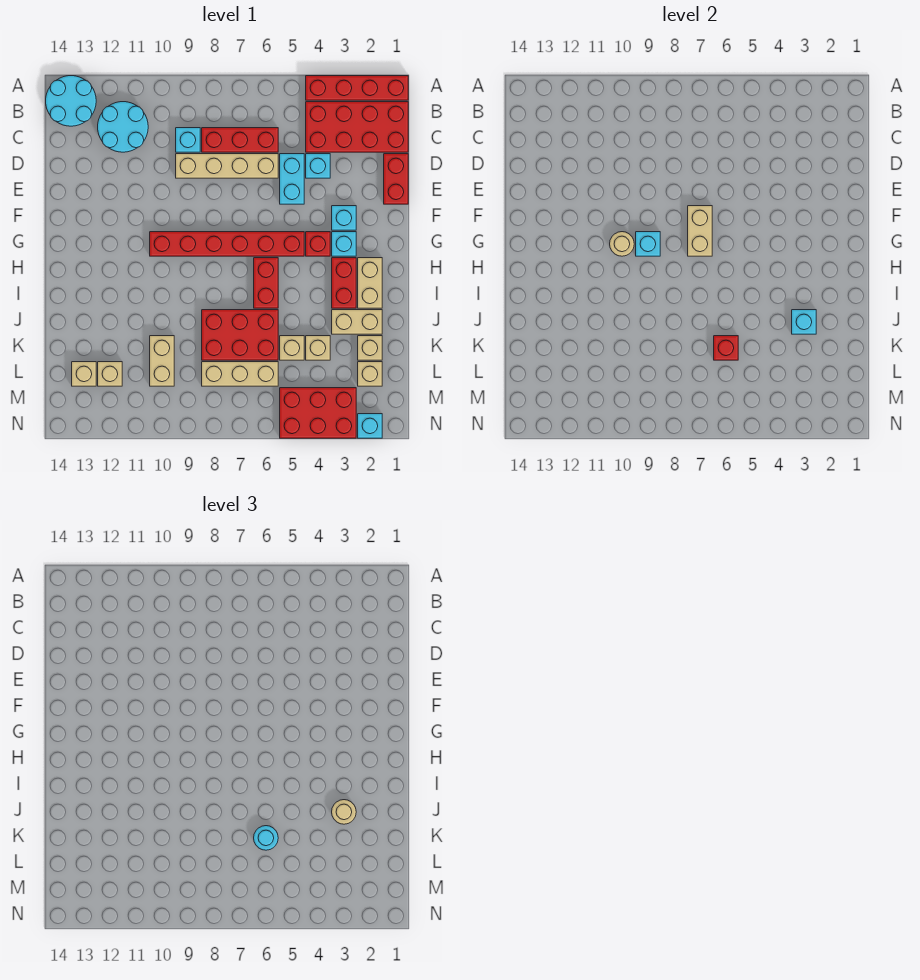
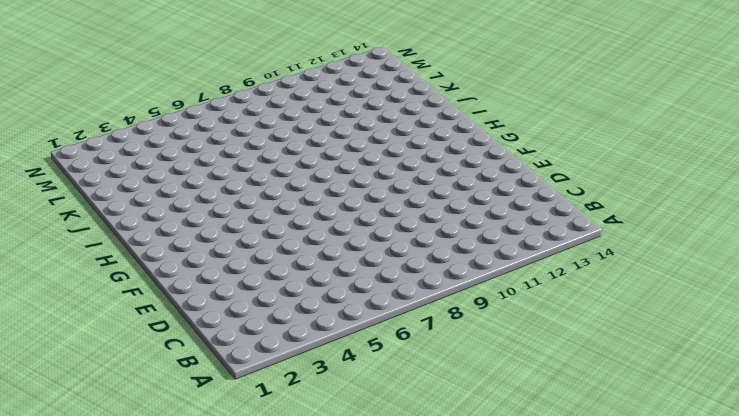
none -> red brick A1:A4 level 1
none -> cyan round brick A13:B14 level 1
none -> red brick B1:C4 level 1
none -> cyan round brick B11:C12 level 1

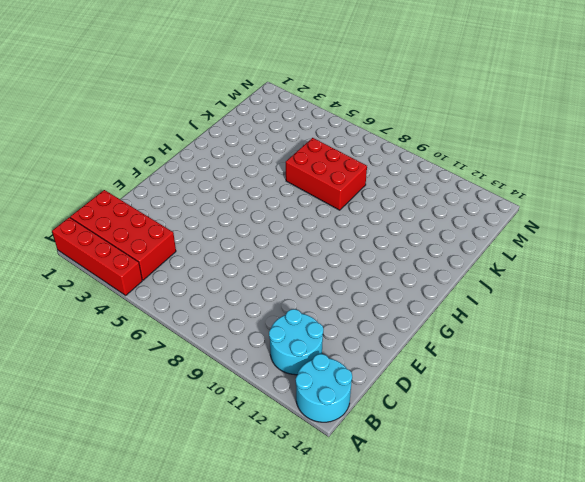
none -> red brick C6:C8 level 1
none -> cyan brick C9 level 1
none -> red brick D1:E1 level 1
none -> cyan brick D4 level 1

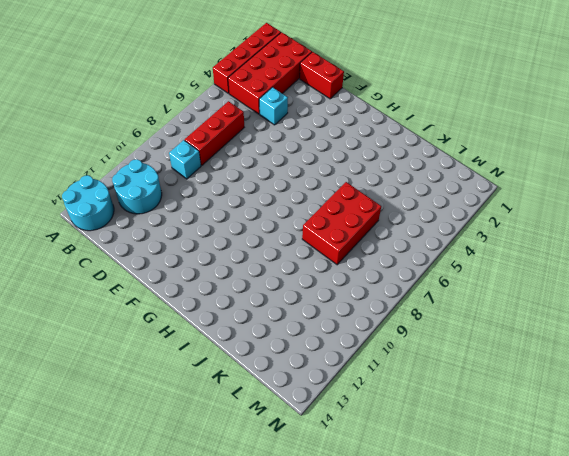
none -> cyan brick D5:E5 level 1
none -> tan brick D6:D9 level 1
none -> cyan brick F3 level 1
none -> cyan brick G3 level 1

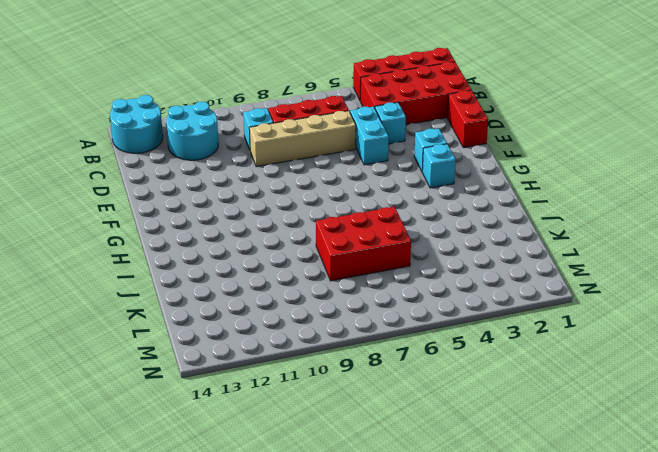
none -> red brick G4 level 1
none -> red brick G5:G10 level 1
none -> tan brick H2:I2 level 1
none -> red brick H3:I3 level 1

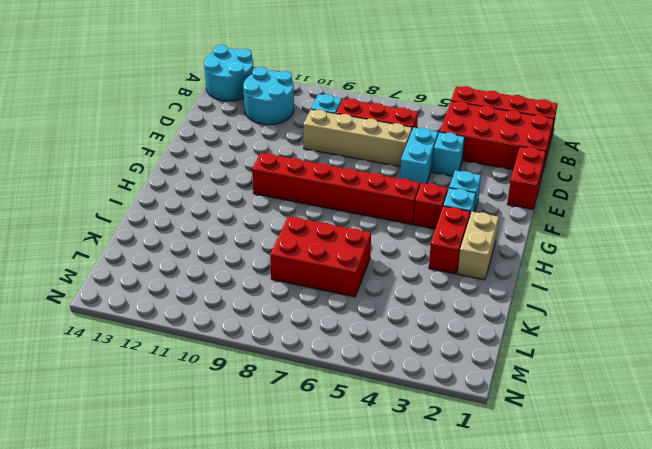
none -> red brick H6:I6 level 1
none -> tan brick J2:J3 level 1
none -> tan brick K2 level 1
none -> tan brick K4 level 1

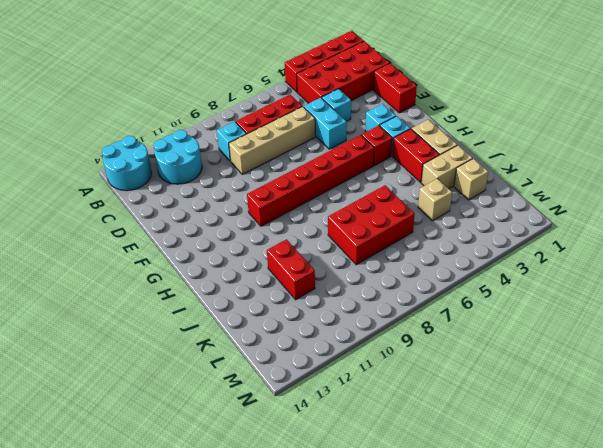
red brick J11:K11 level 1 -> red brick H6:I6 level 1
none -> tan brick K5 level 1
none -> tan brick K10:L10 level 1
none -> tan brick L2 level 1
none -> tan brick L6:L8 level 1

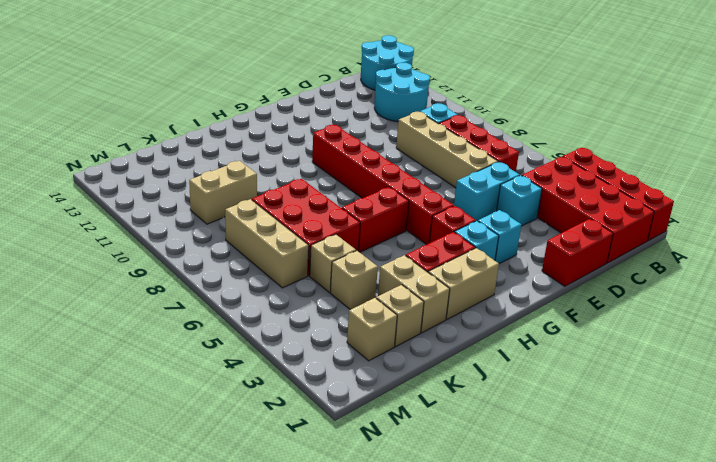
none -> tan brick L12 level 1
none -> tan brick L13 level 1
none -> red brick M3:N5 level 1
none -> cyan brick N2 level 1

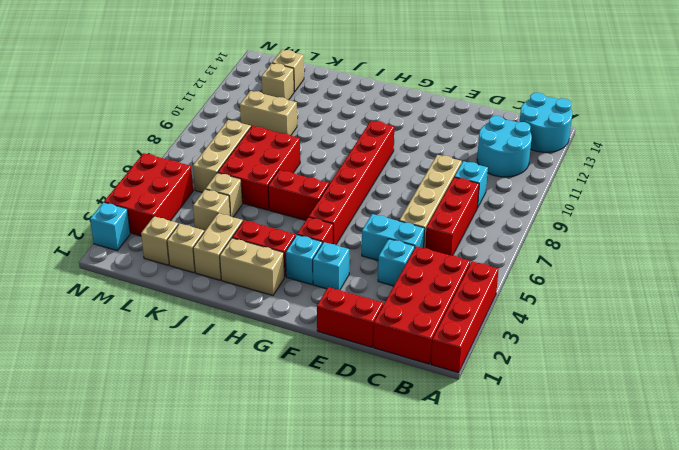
none -> tan brick F7:G7 level 2
none -> cyan brick G9 level 2
none -> tan round brick G10 level 2
none -> cyan brick J3 level 2

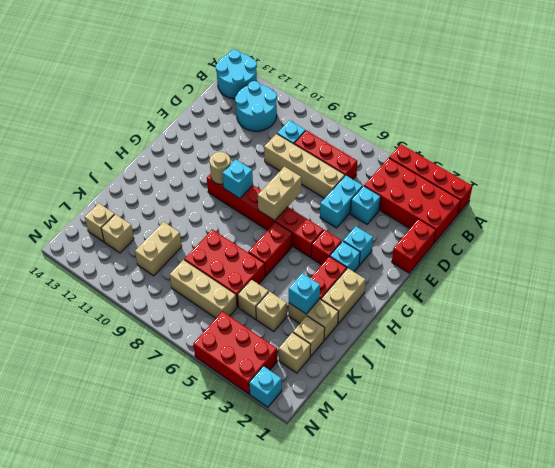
none -> red brick K6 level 2
none -> tan round brick J3 level 3
none -> cyan round brick K6 level 3

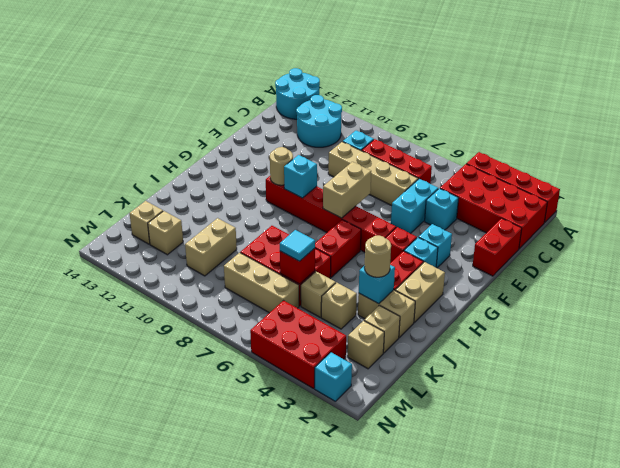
cyan tile K6 level 3 -> cyan round brick K6 level 3

